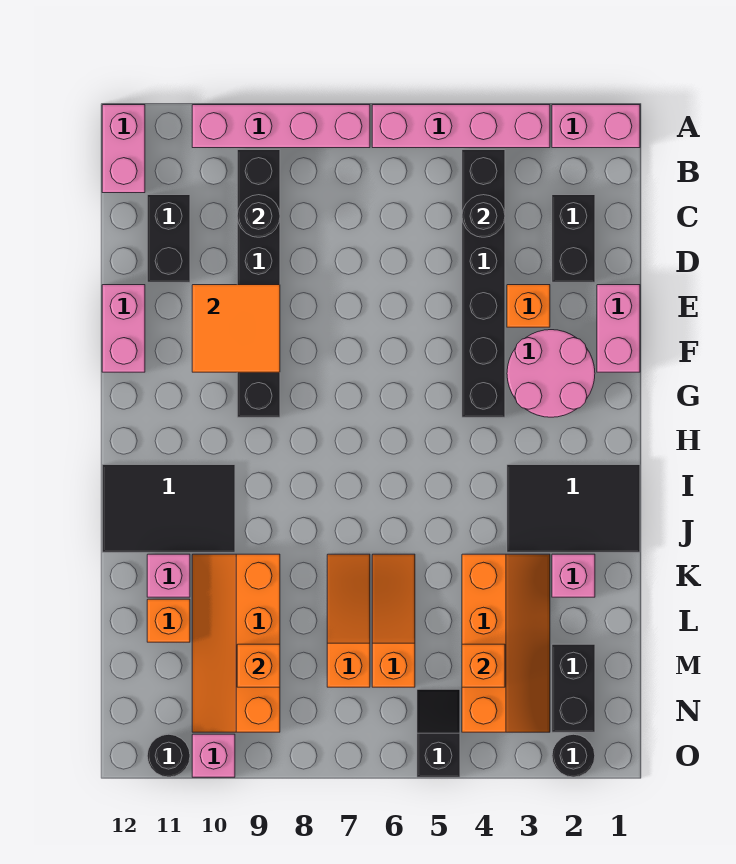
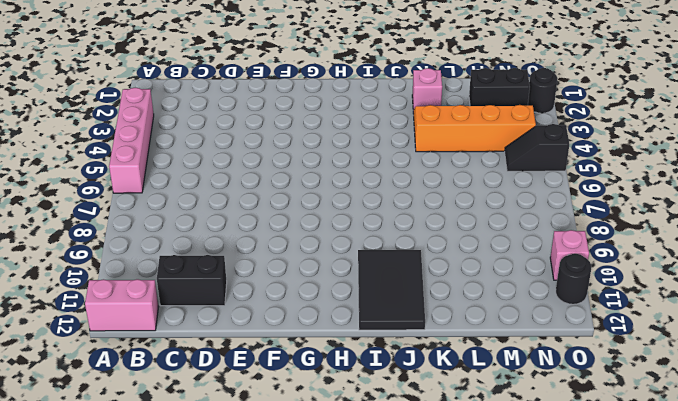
none -> pink brick A1:A2 level 1
none -> pink brick A7:A10 level 1
none -> black brick B4:G4 level 1
none -> black brick B9:G9 level 1

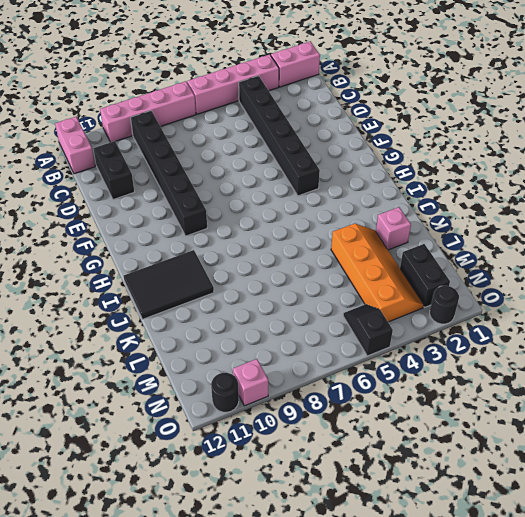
none -> black brick C2:D2 level 1
none -> pink brick E1:F1 level 1
none -> orange brick E3 level 1
none -> pink brick E12:F12 level 1

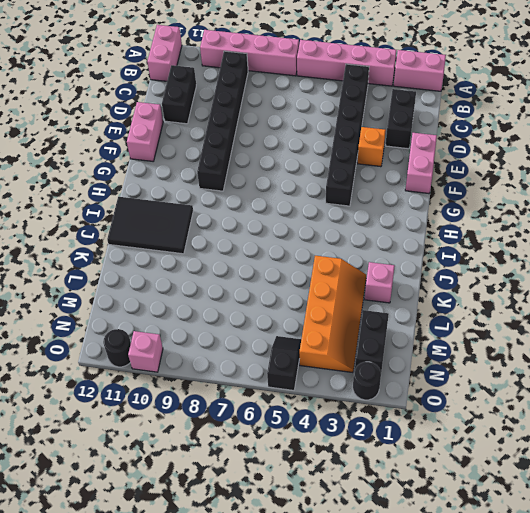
none -> pink round brick F2:G3 level 1
none -> black tile I1:J3 level 1
none -> orange slope K6:M6 level 1 top M
none -> orange slope K7:M7 level 1 top M

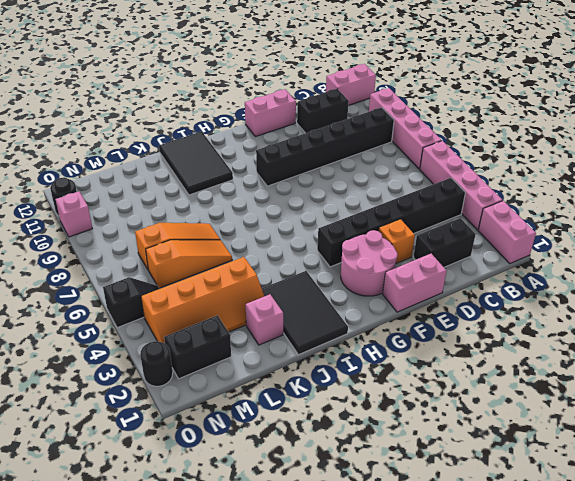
none -> orange slope K9:N10 level 1 top 9
none -> pink brick K11 level 1
none -> orange brick L11 level 1
none -> black round brick C4 level 2

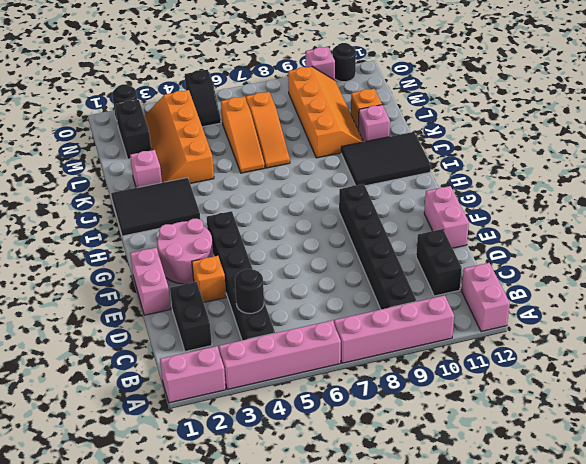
none -> black round brick C9 level 2
none -> orange tile E9:F10 level 2
none -> orange brick M4 level 2
none -> orange brick M9 level 2

